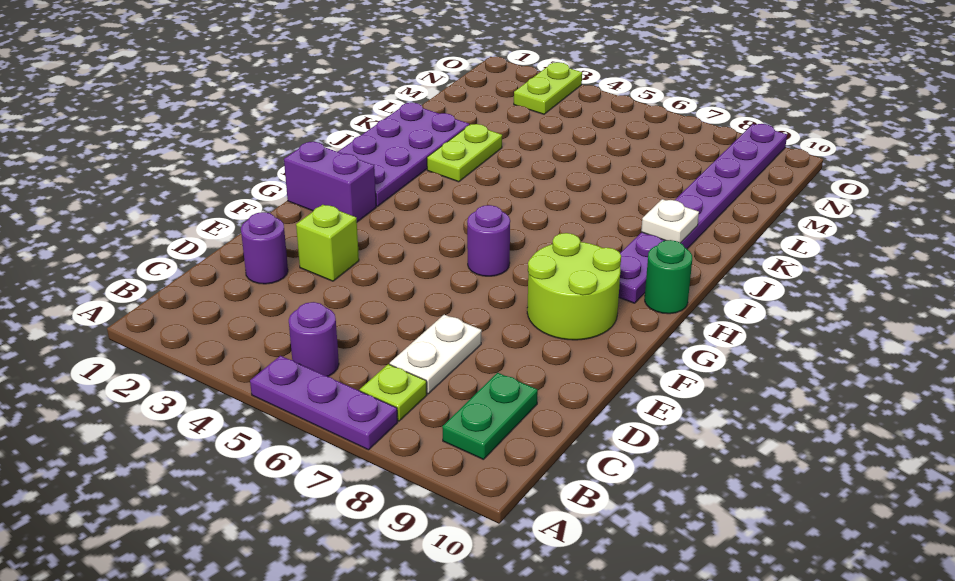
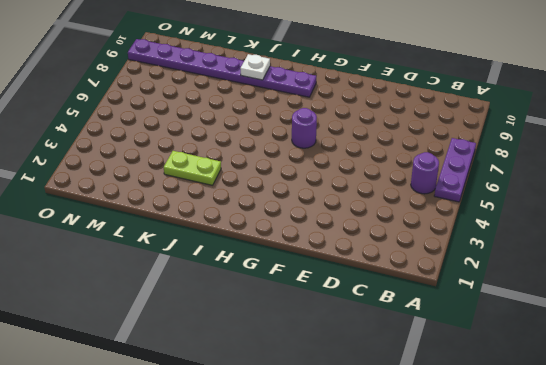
none -> lime plate B7 level 1
none -> green plate B9:C9 level 1
none -> white plate C7:D7 level 1

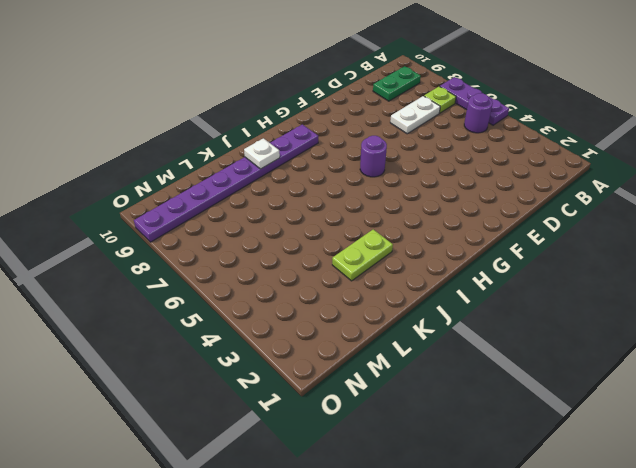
none -> purple round brick D2 level 1
none -> lime brick E3 level 1
none -> lime round brick F8:G9 level 1

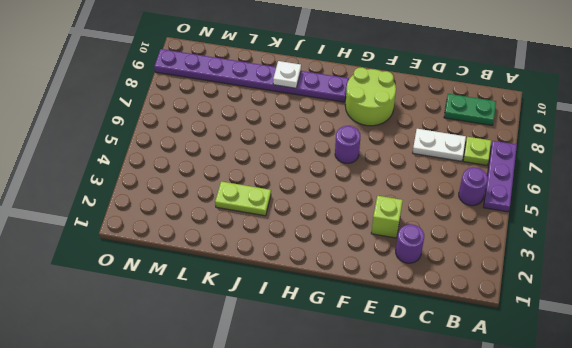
none -> purple brick G1:G2 level 1
none -> purple plate H1:K2 level 1
none -> green round brick H10 level 1

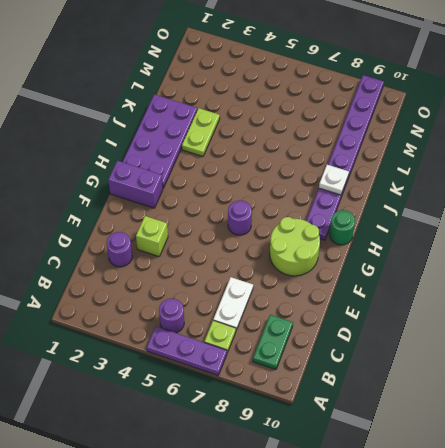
none -> lime plate N3:O3 level 1

